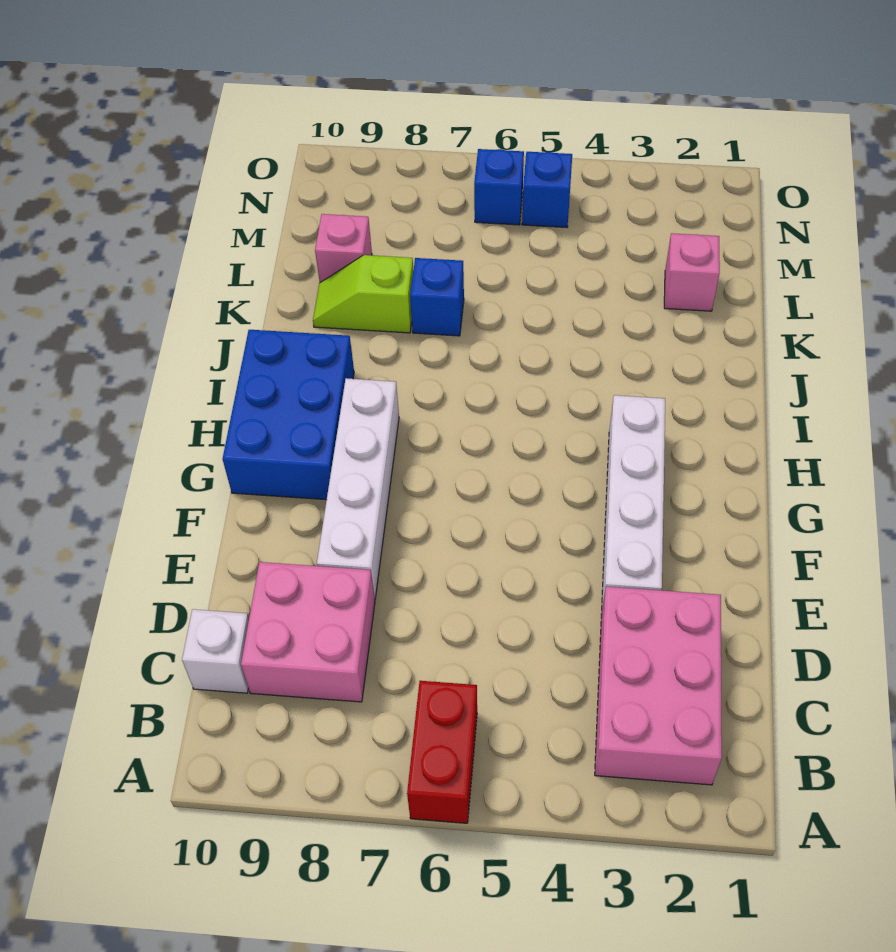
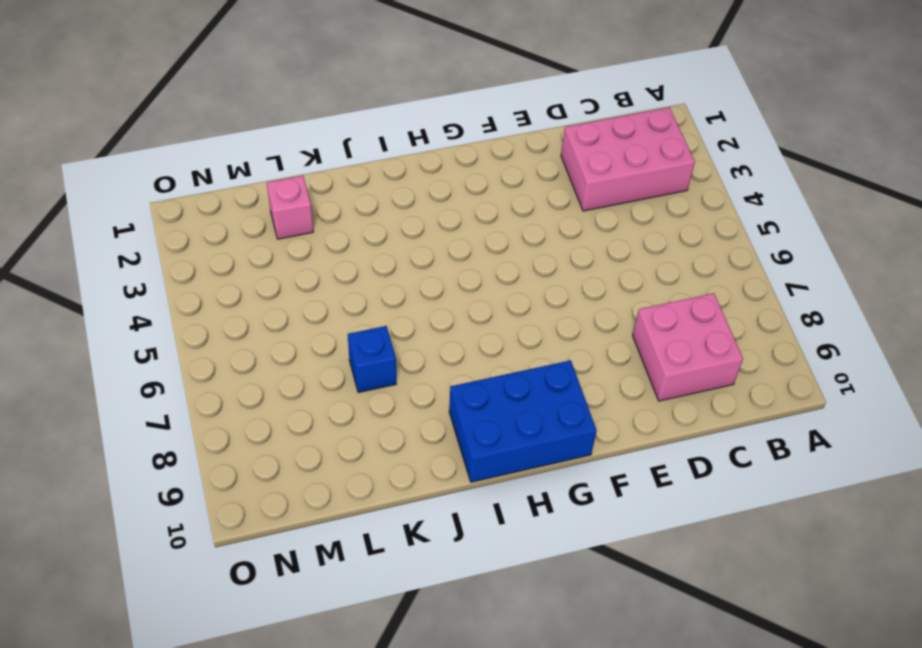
none -> red brick A6:B6 level 1
none -> white brick C10 level 1
none -> white brick E3:H3 level 1

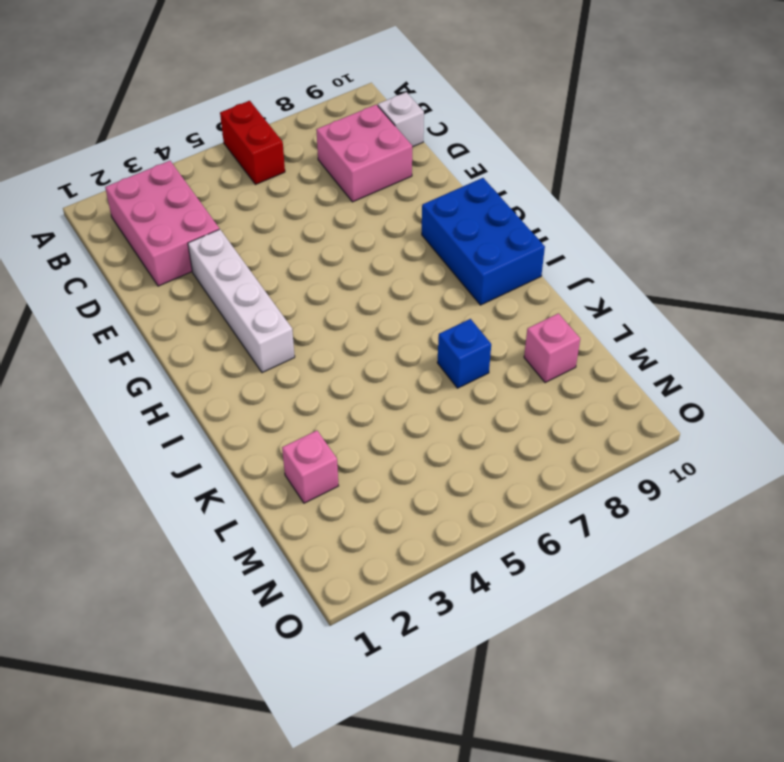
none -> white brick E8:H8 level 1
none -> lime slope K8:K9 level 1 top 8
none -> blue brick N5 level 1

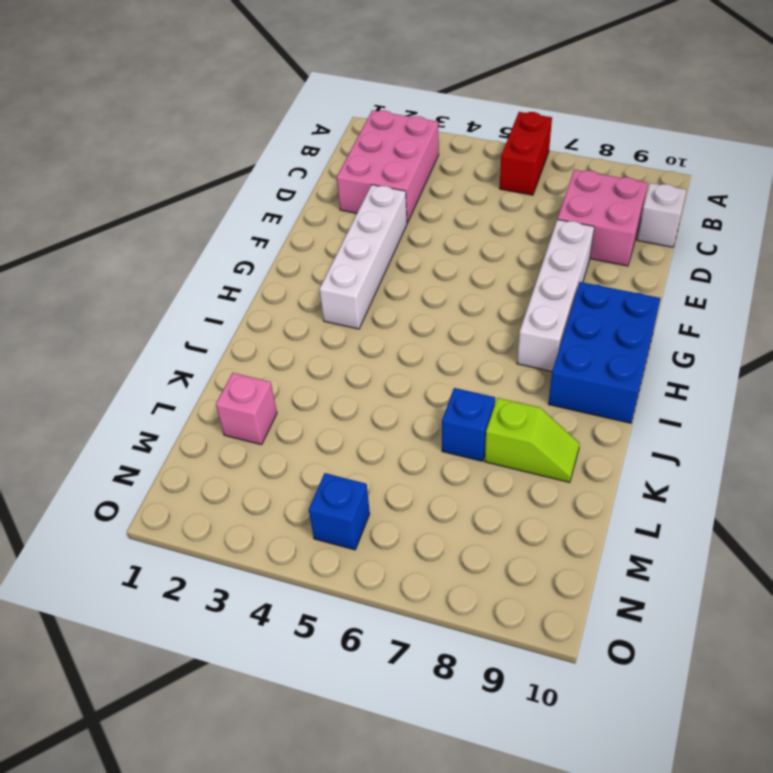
none -> pink brick L9 level 1
none -> blue brick N6 level 1

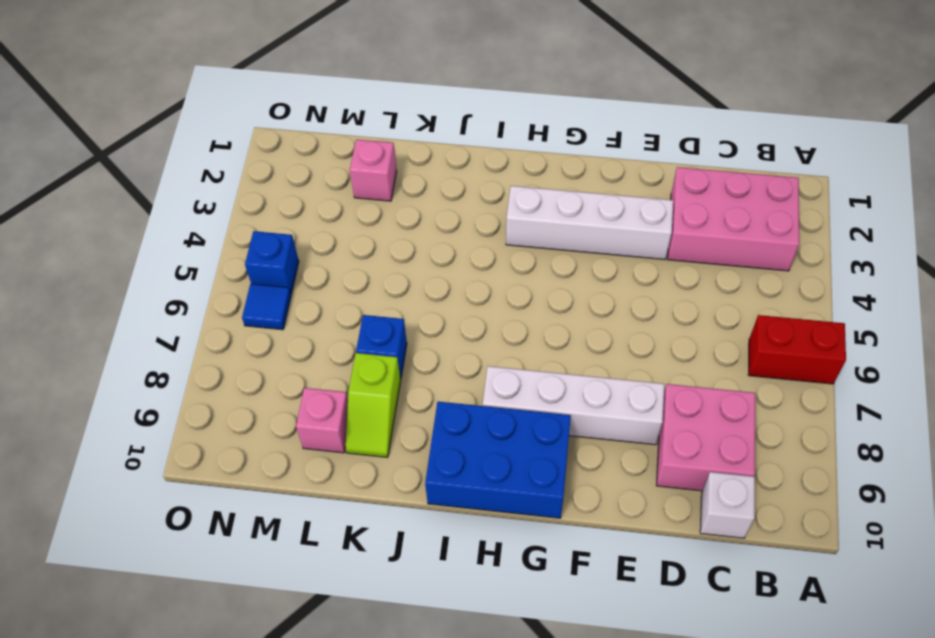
blue tile N6 level 1 -> blue brick N6 level 1

